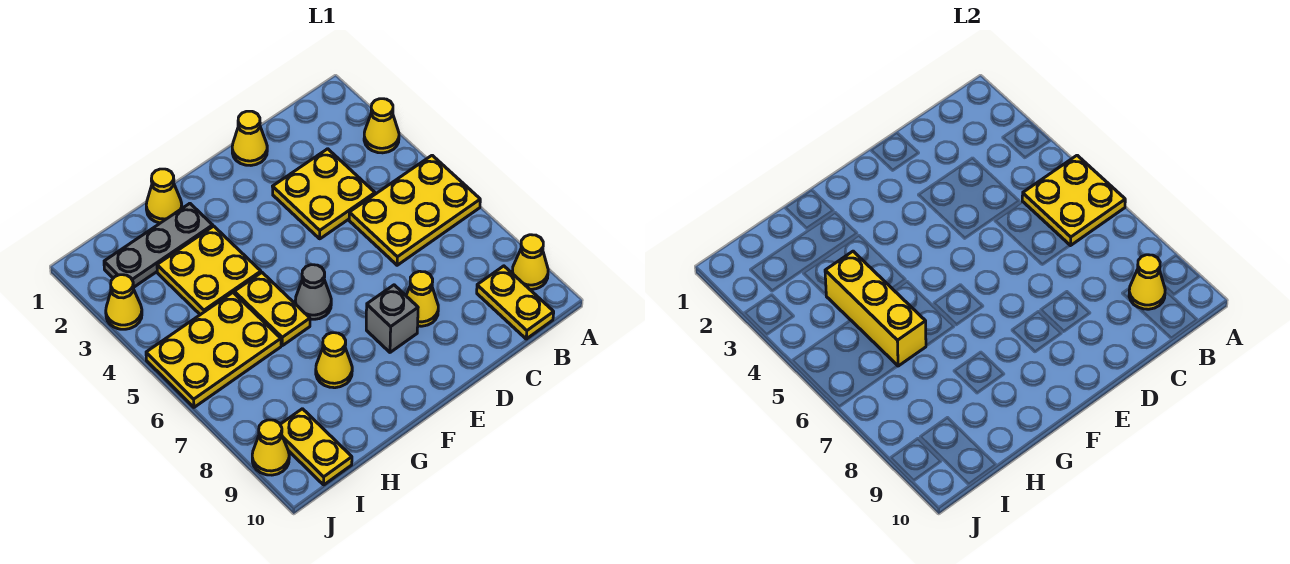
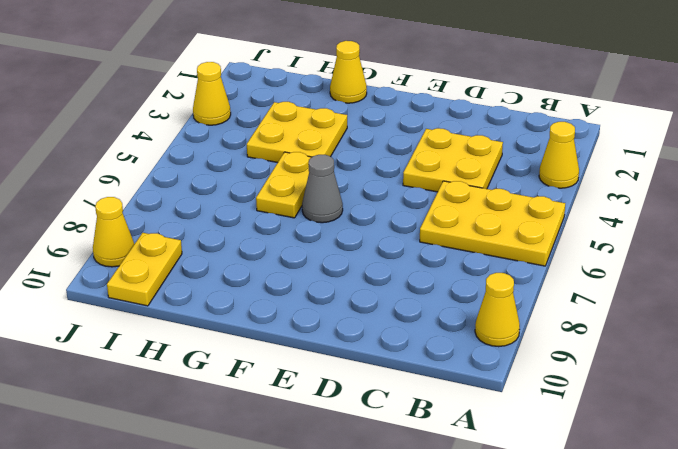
none -> yellow plate B9:B10 level 1
none -> yellow cone D1 level 1
none -> yellow cone D8 level 1

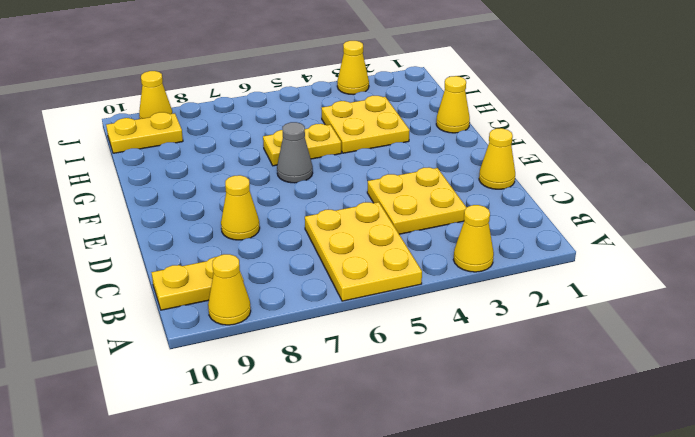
none -> grey brick E8 level 1
none -> grey plate G2:I2 level 1
none -> yellow cone G8 level 1

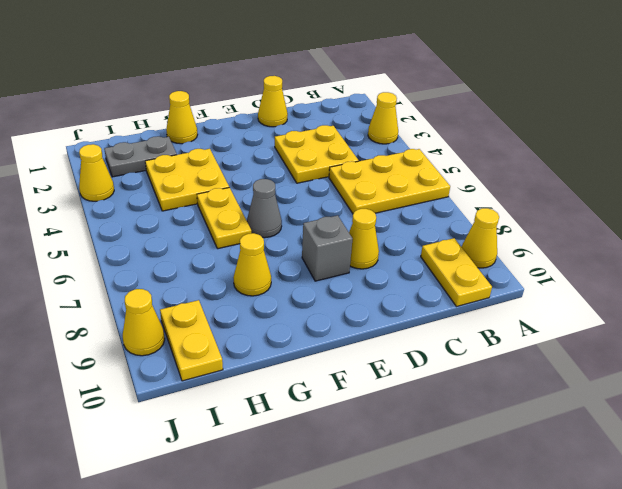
grey plate H2:I2 level 1 -> grey plate G2:I2 level 1
none -> yellow plate H5:J6 level 1
none -> yellow plate A5:B6 level 2
none -> yellow cone B9 level 2

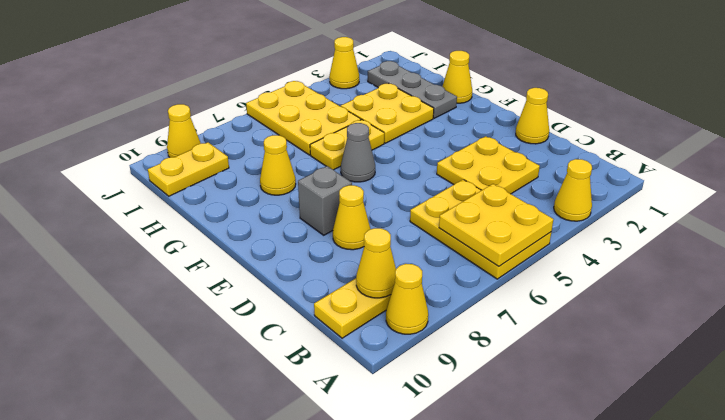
none -> yellow brick H4:H6 level 2

